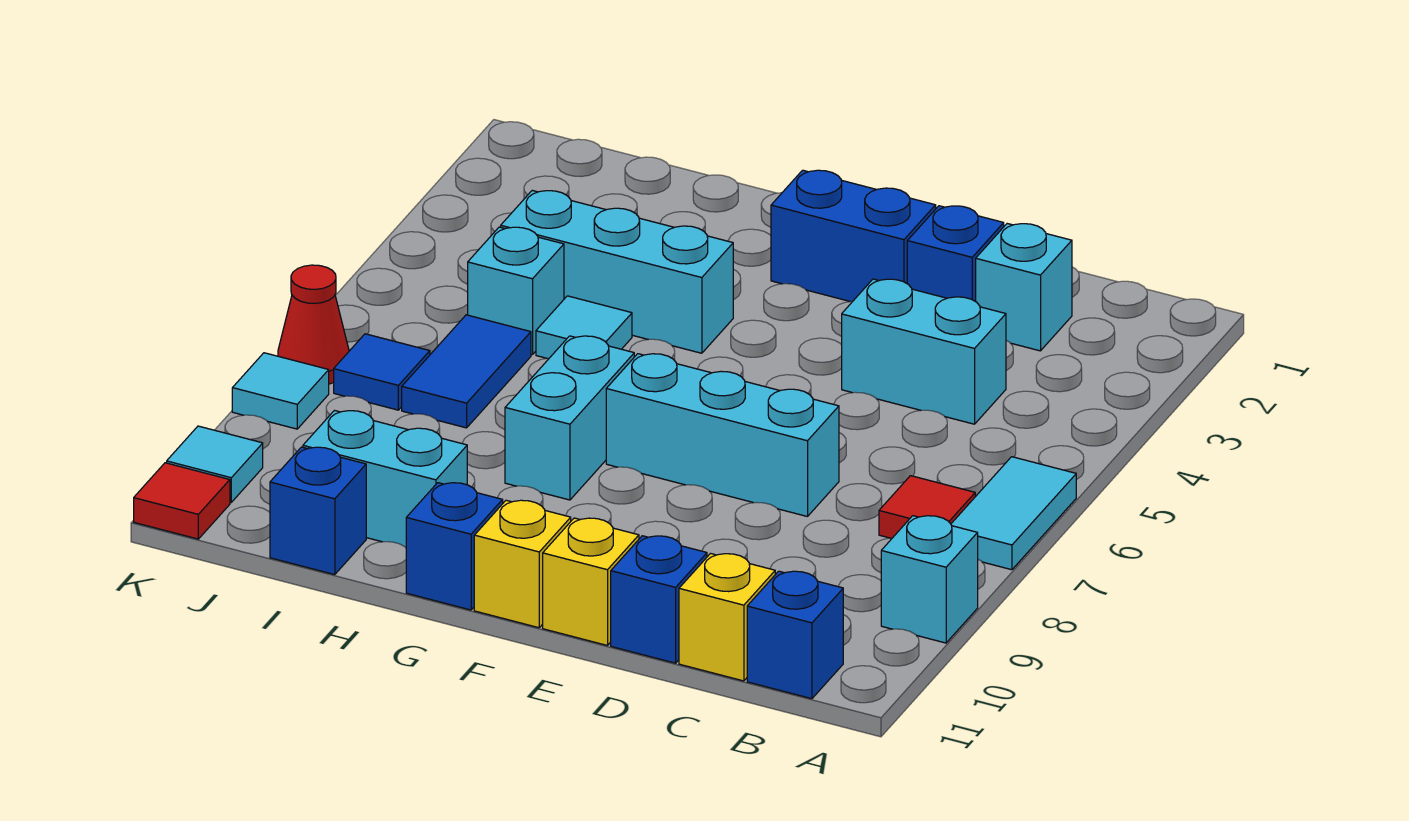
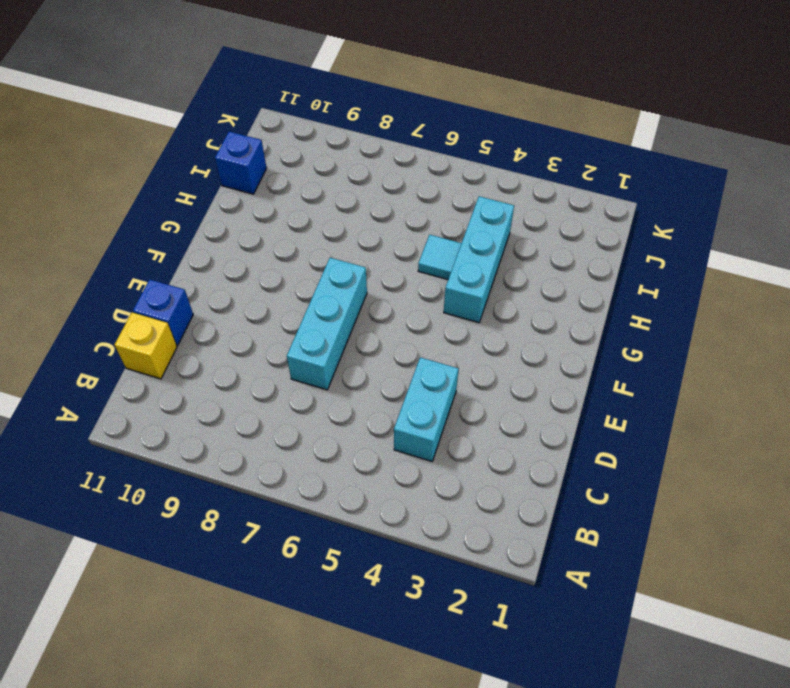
none -> cyan tile A6:A7 level 1
none -> cyan brick A9 level 1
none -> red tile B7 level 1

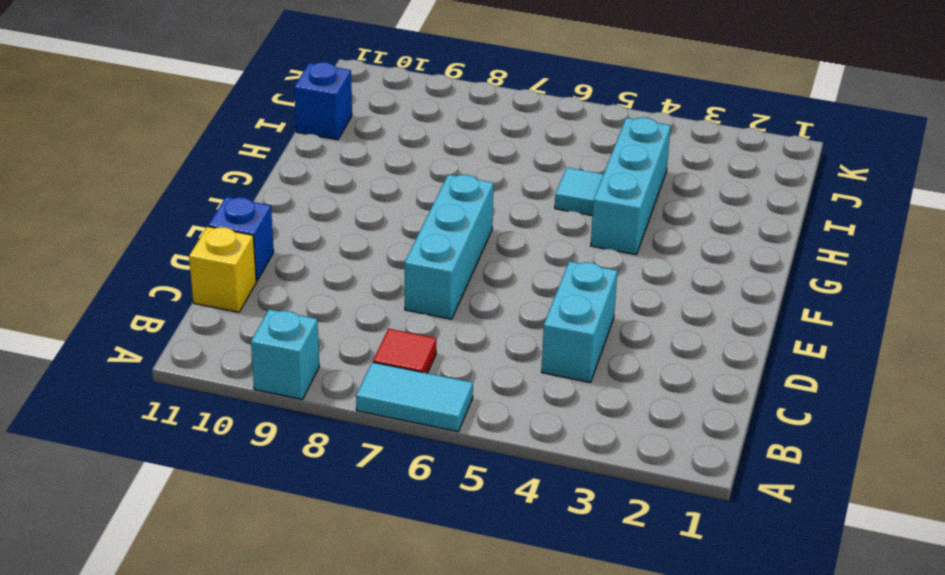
none -> blue brick B11 level 1
none -> cyan brick C2 level 1
none -> blue brick D2 level 1

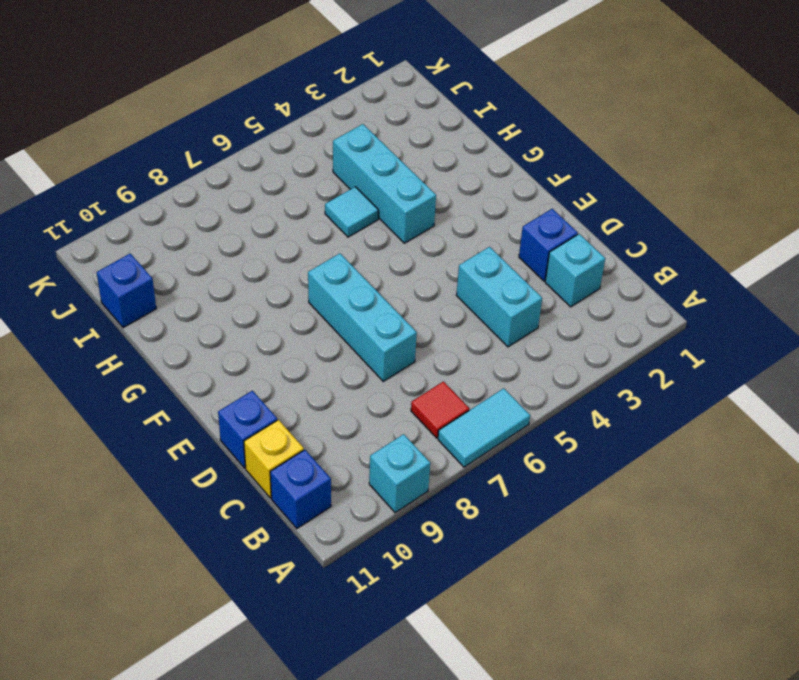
none -> blue brick E2:F2 level 1
none -> yellow brick E11 level 1
none -> yellow brick F11 level 1

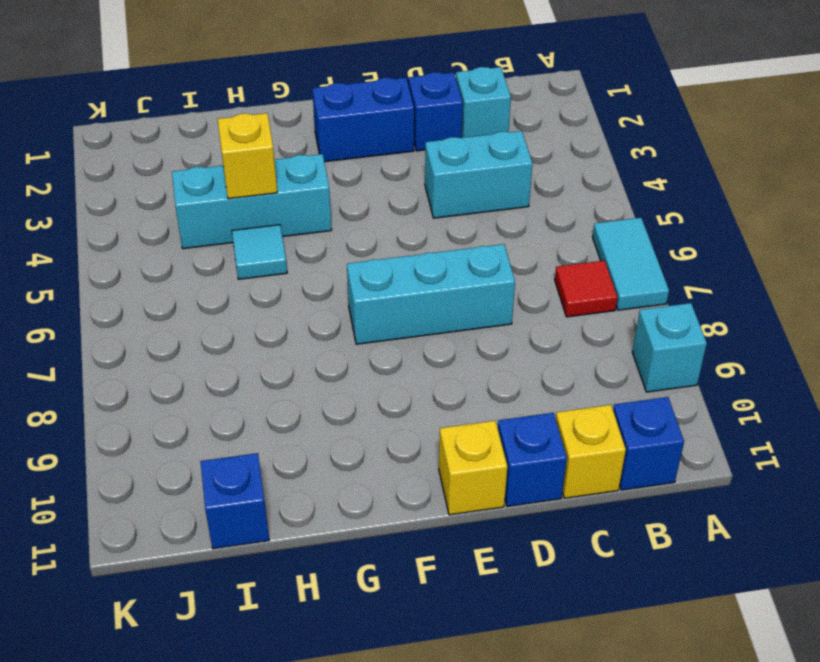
yellow brick H4 level 2 -> yellow brick F11 level 1
none -> cyan brick G7:G8 level 1
none -> blue brick G11 level 1
none -> cyan brick H10:I10 level 1

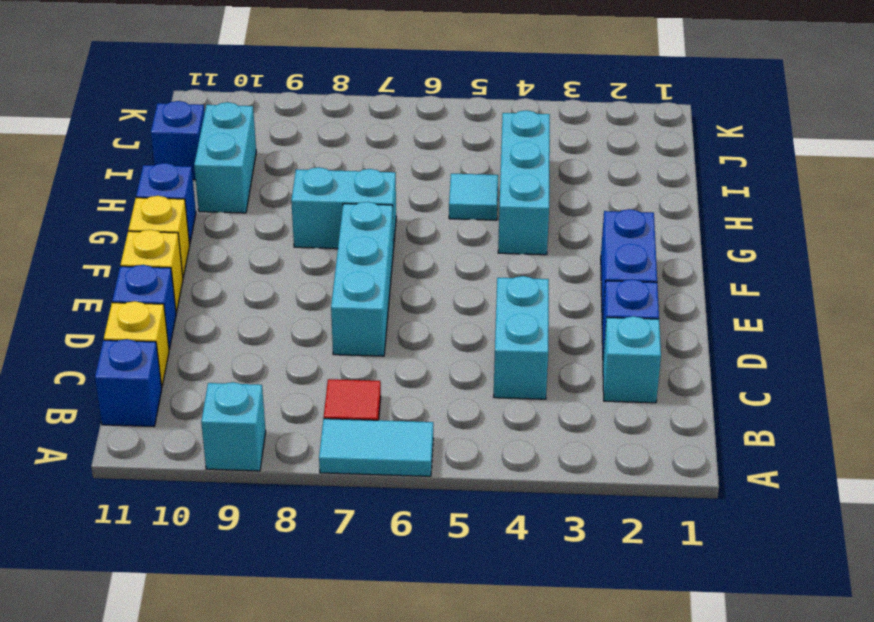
none -> cyan brick I5 level 1
none -> blue tile I6:I7 level 1
none -> blue tile J7 level 1

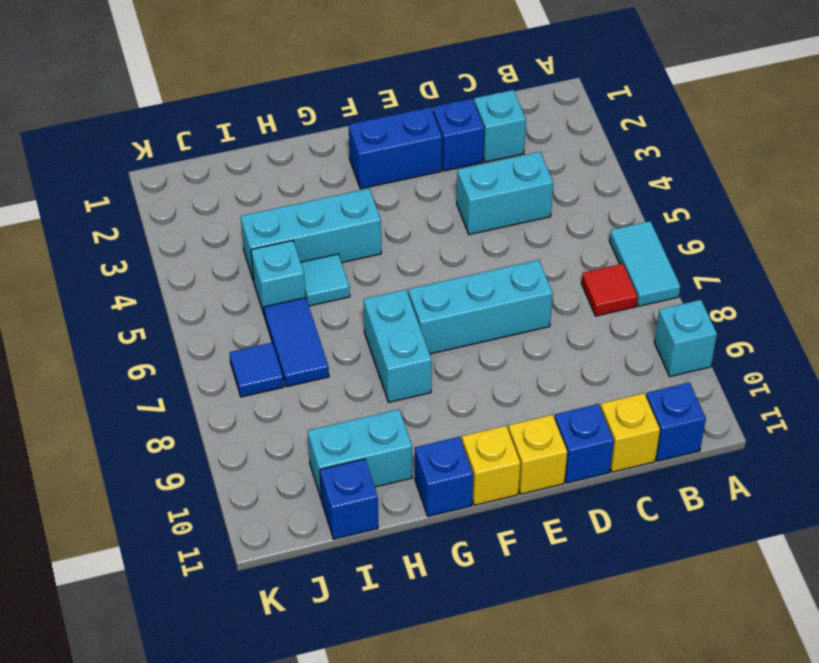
none -> red cone K7 level 1
none -> cyan tile K8 level 1
none -> cyan tile K10 level 1

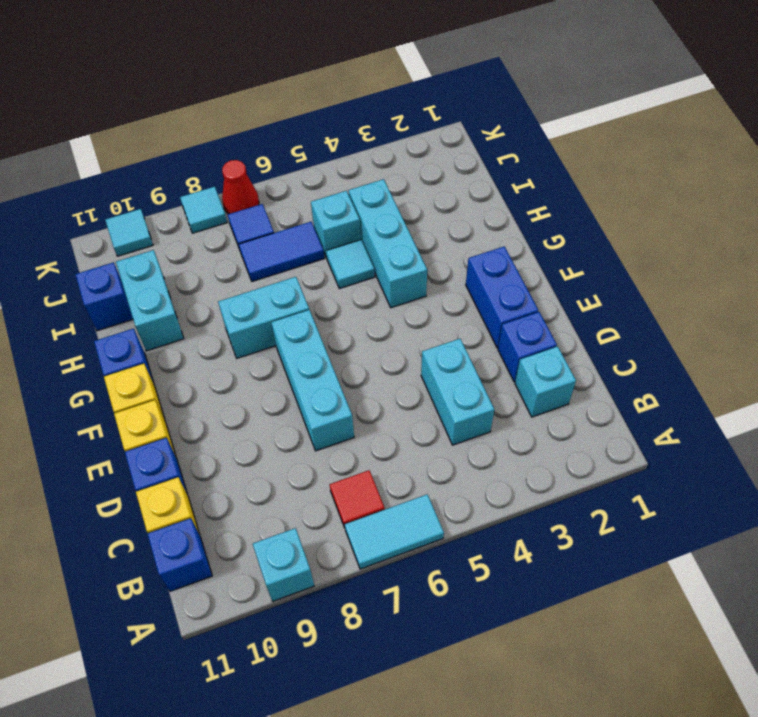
none -> red tile K11 level 1

